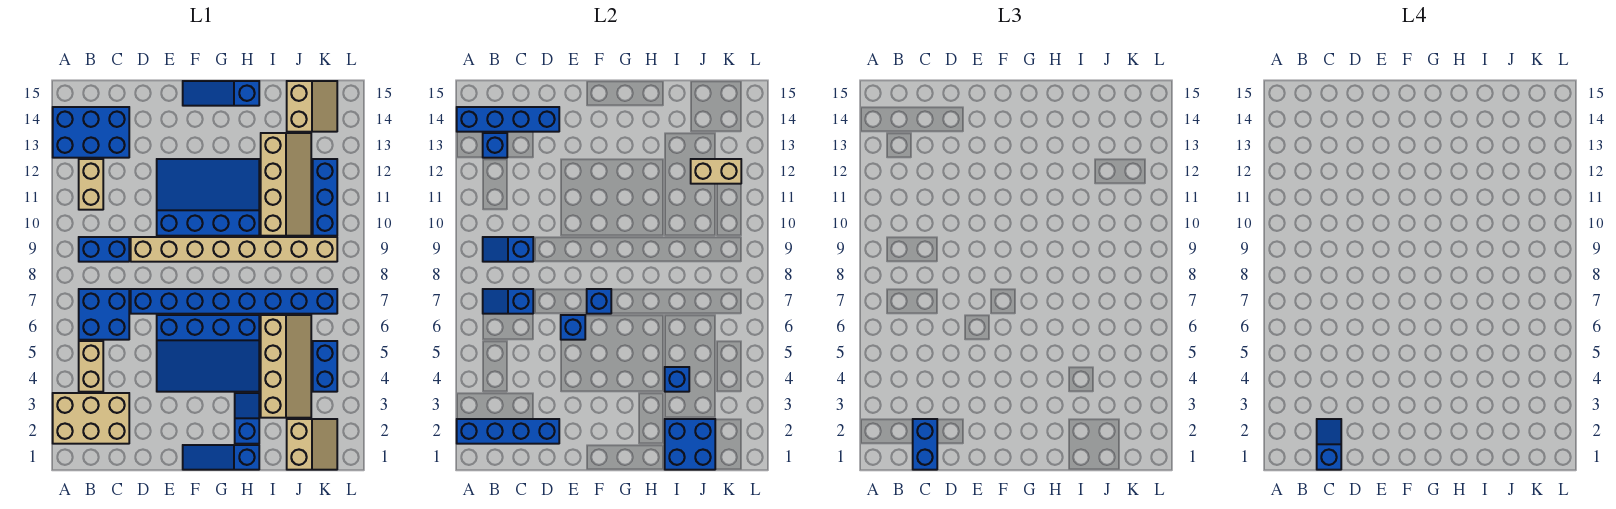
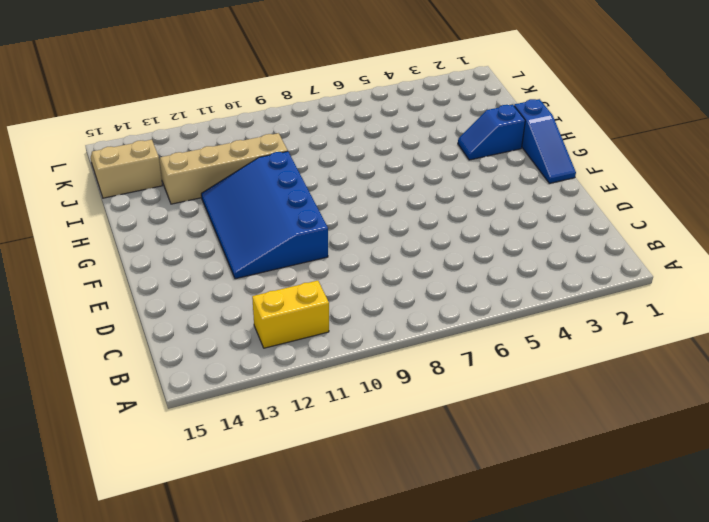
yellow brick B11:B12 level 1 -> tan brick B11:B12 level 1
none -> tan brick A2:C3 level 1
none -> blue brick A13:C14 level 1
none -> tan brick B4:B5 level 1
none -> blue brick B6:C7 level 1

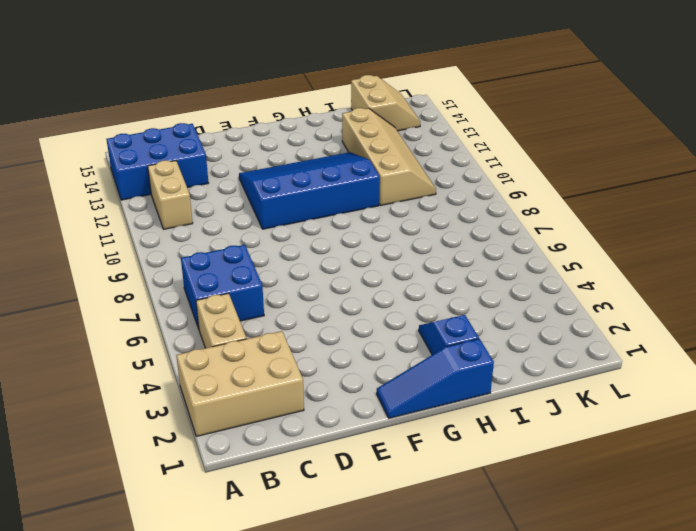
none -> blue brick B9:C9 level 1
none -> blue brick D7:K7 level 1
none -> tan brick D9:K9 level 1
none -> blue slope E4:H6 level 1 top 6

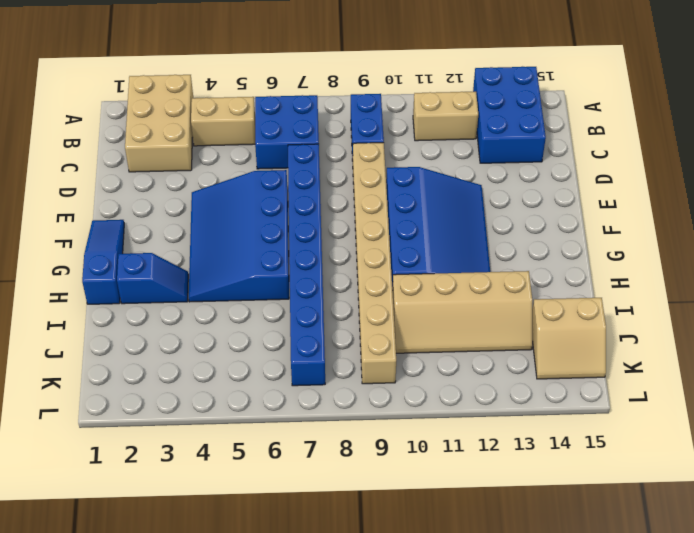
none -> blue slope F15:H15 level 1 top H
none -> tan slope I3:J6 level 1 top I
none -> tan slope J1:K2 level 1 top J
none -> blue brick K4:K5 level 1

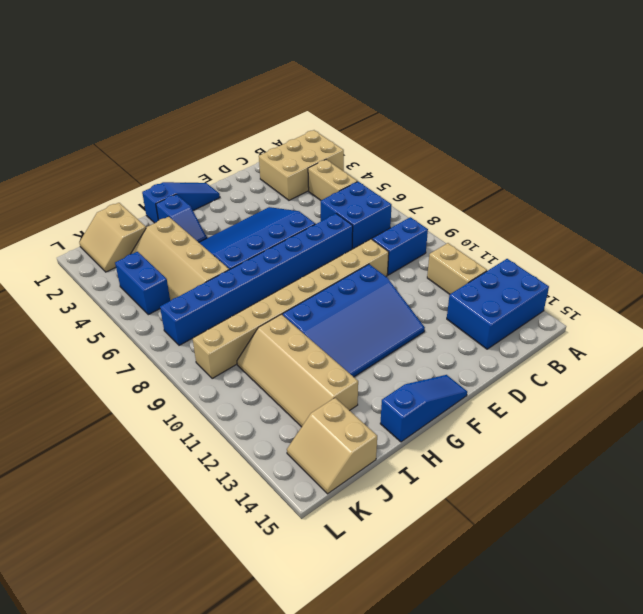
none -> blue brick K10:K12 level 1
none -> blue brick A2:D2 level 2
none -> blue brick A14:D14 level 2
none -> blue slope B7:C7 level 2 top C

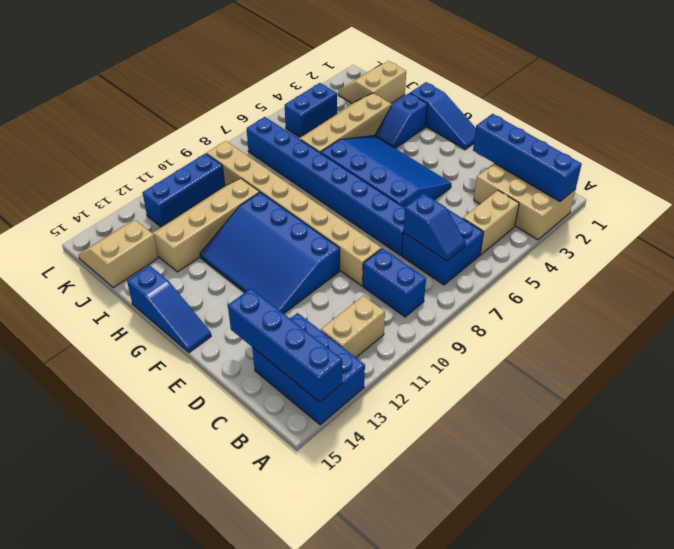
none -> blue slope B9:C9 level 2 top C
none -> blue brick B13 level 2
none -> blue brick E6 level 2
none -> blue brick F7 level 2

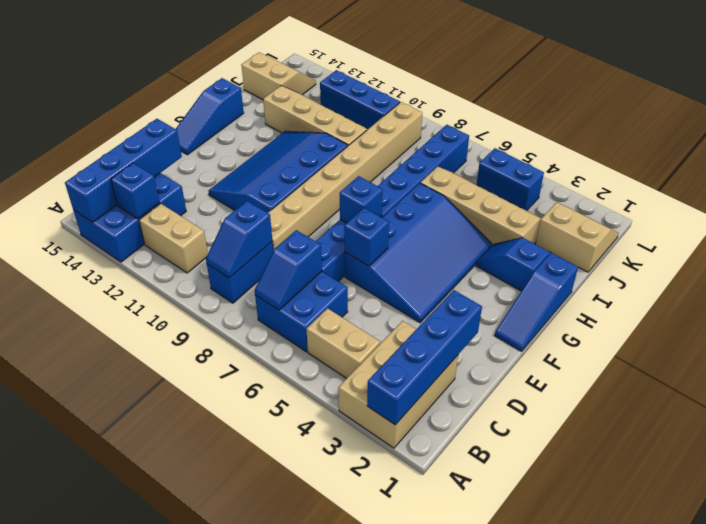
none -> blue brick I1:J2 level 2
none -> blue brick I4 level 2
none -> tan brick J12:K12 level 2
none -> blue brick C1:C2 level 3

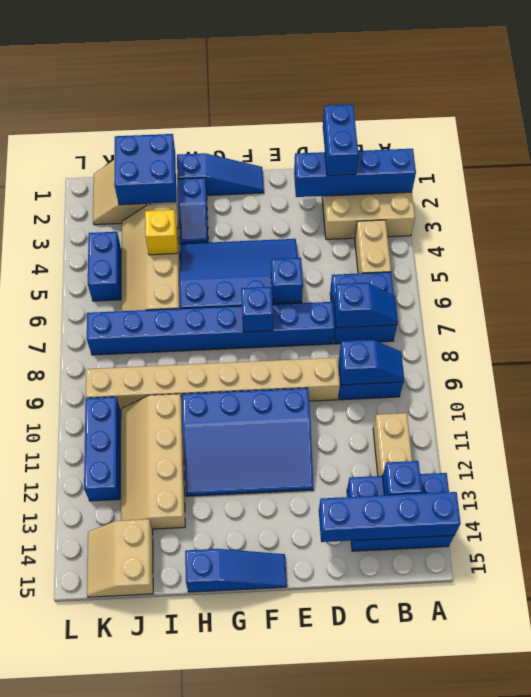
yellow brick I4 level 2 -> blue brick I4 level 2
none -> tan brick J12:K12 level 2
none -> blue slope C1:C2 level 4 top 1

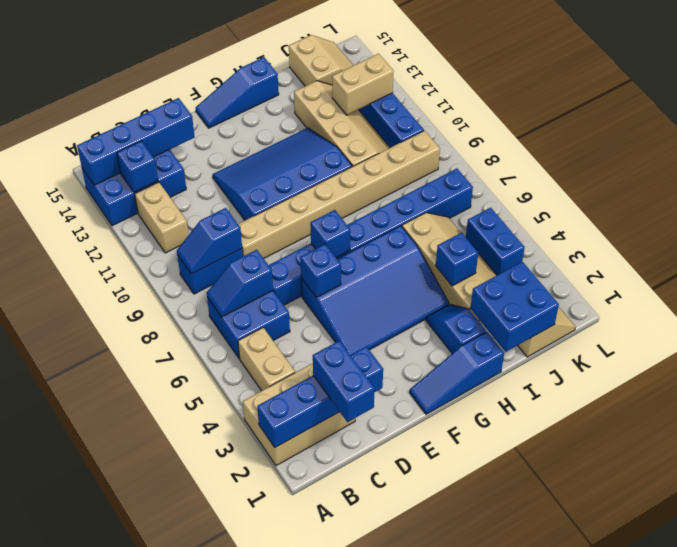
none -> blue slope C1:C2 level 4 top 1

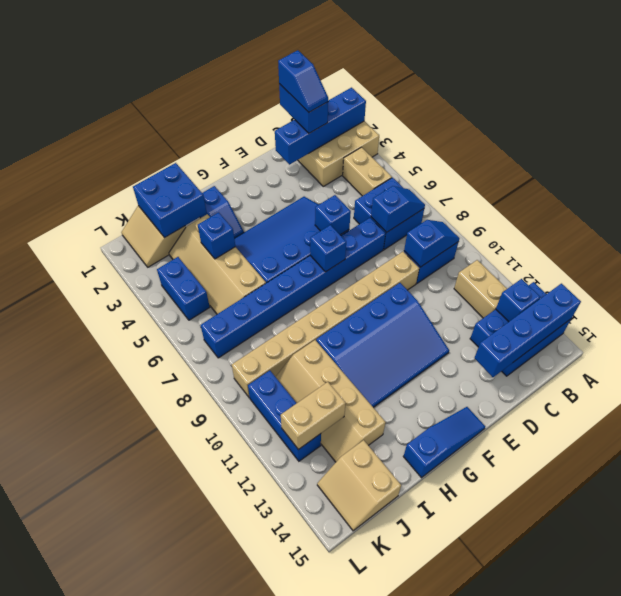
none -> blue slope F1:H1 level 1 top H

